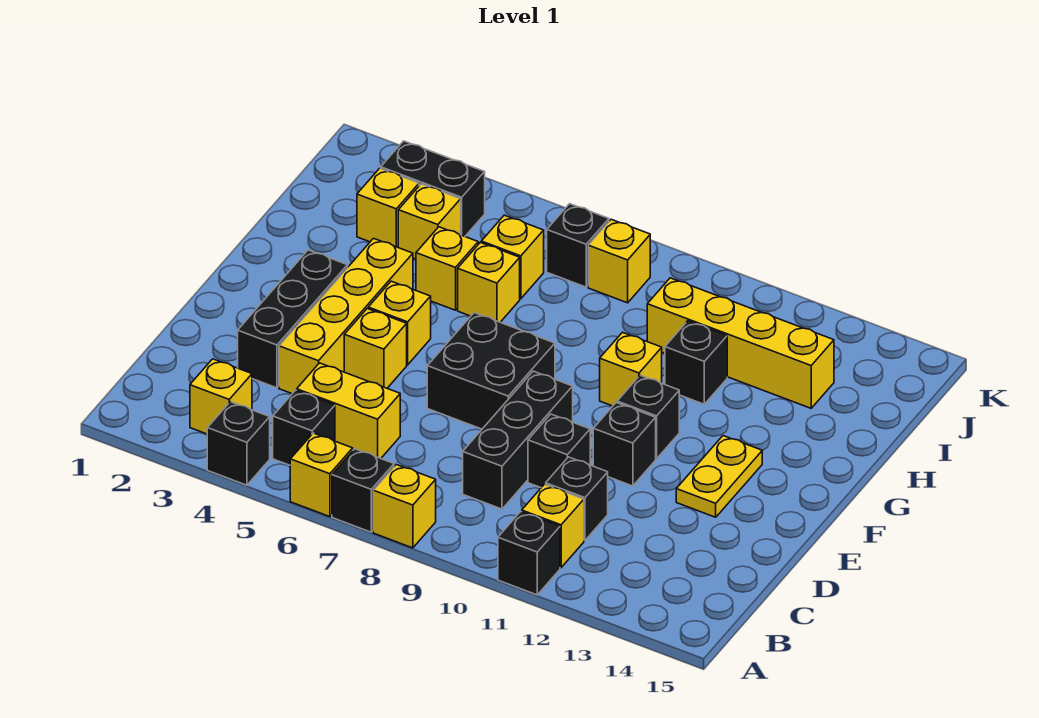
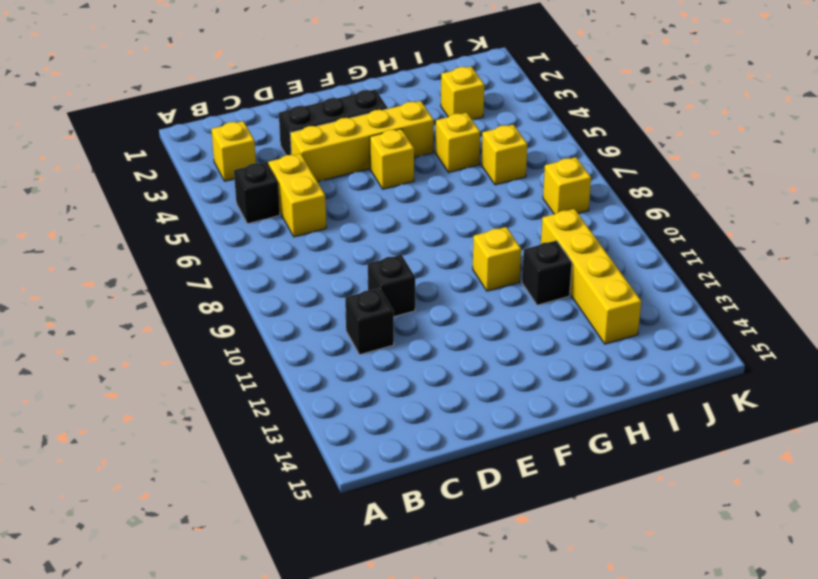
none -> black brick A4 level 1
none -> yellow brick A6 level 1
none -> black brick A7 level 1
none -> yellow brick A8 level 1

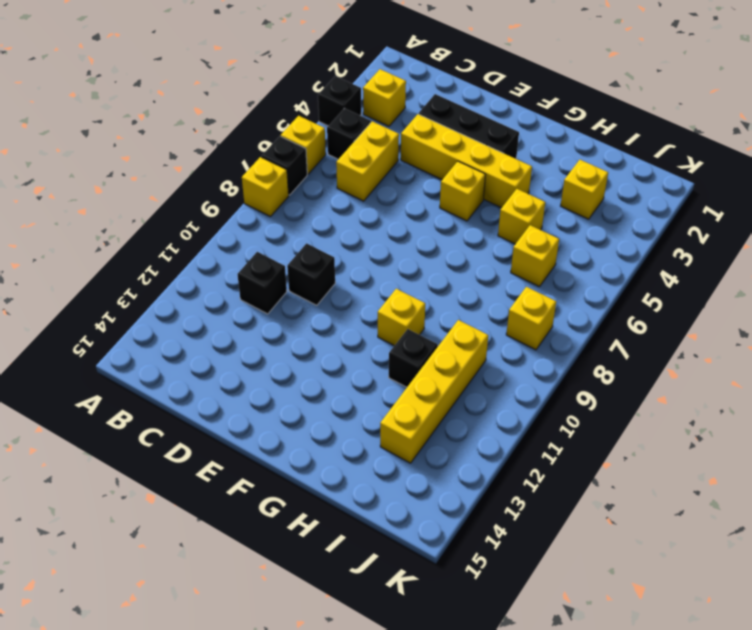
none -> black brick A11 level 1
none -> yellow brick B11 level 1
none -> black brick C9:E9 level 1
none -> yellow brick E5 level 1

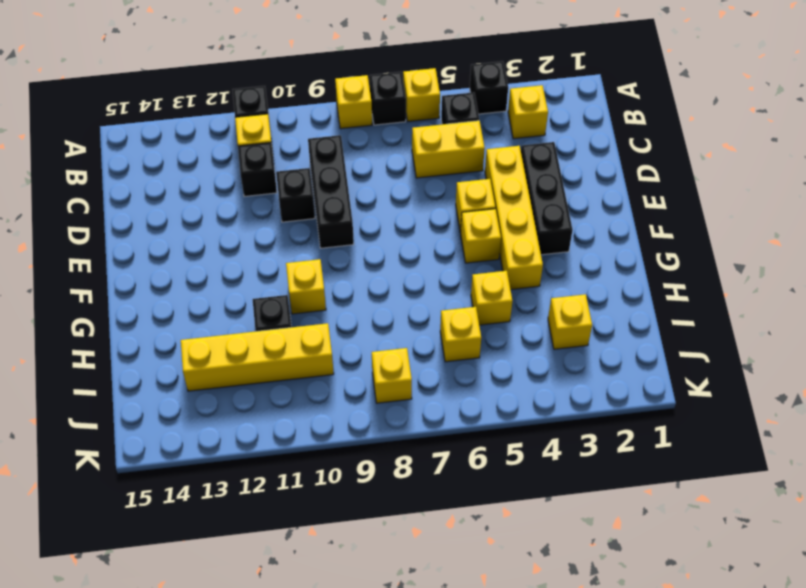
none -> black brick E7:F8 level 1
none -> black brick E11 level 1
none -> yellow plate E13:F13 level 1
none -> black brick F11 level 1

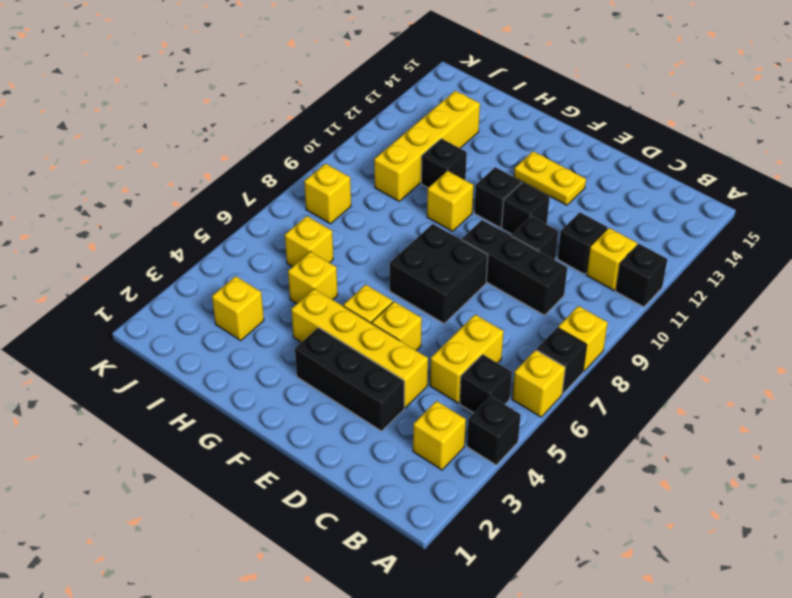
none -> yellow brick H6 level 1
none -> yellow brick I4 level 1
none -> black brick J3:J4 level 1
none -> black brick J7 level 1

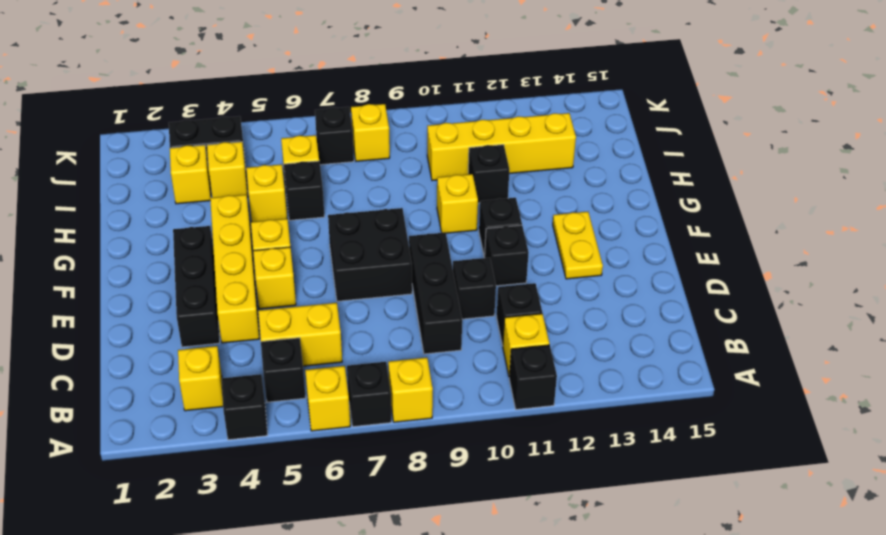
black brick H6 level 1 -> yellow brick H6 level 1

